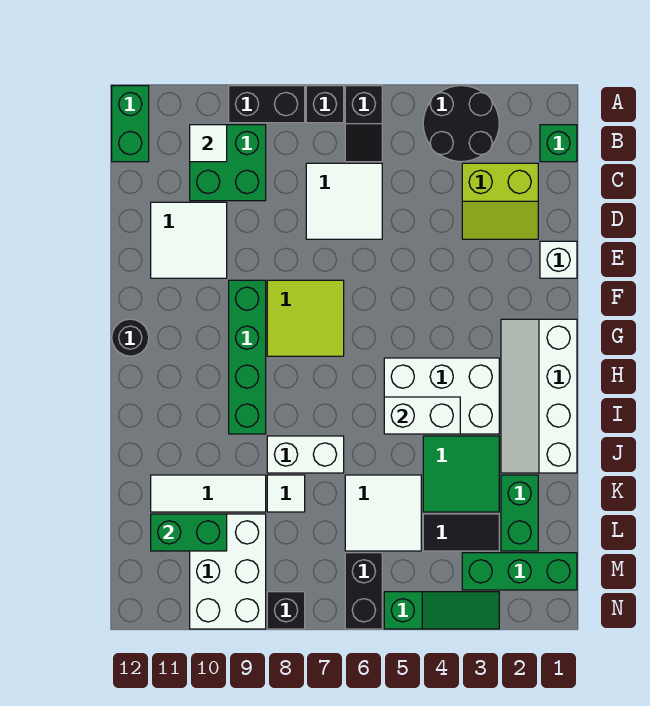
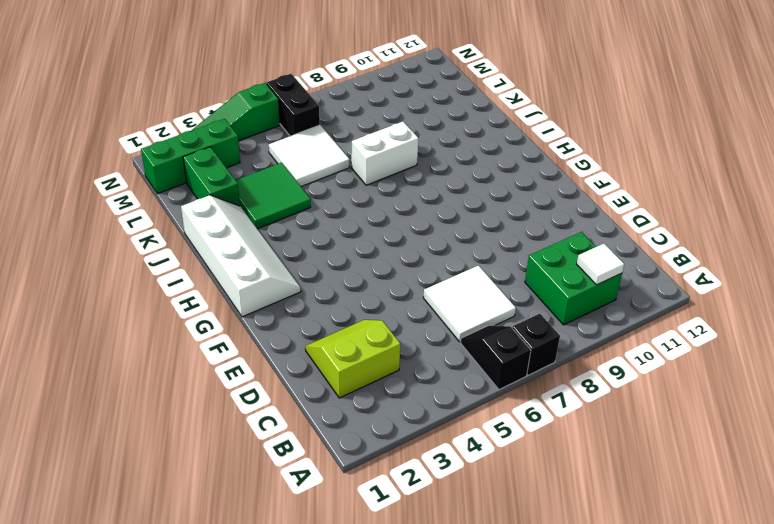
none -> black round brick A3:B4 level 1
none -> black brick A8:A9 level 1
none -> green brick A12:B12 level 1
none -> green brick B1 level 1

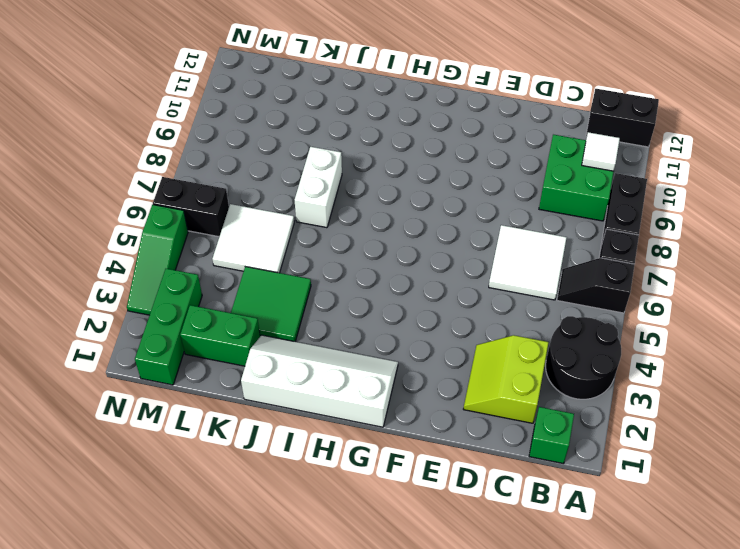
black brick A12:B12 level 1 -> green brick A12:B12 level 1
none -> white tile D10:E11 level 1
none -> white brick E1 level 1
none -> lime tile F7:G8 level 1
none -> green brick F9:I9 level 1

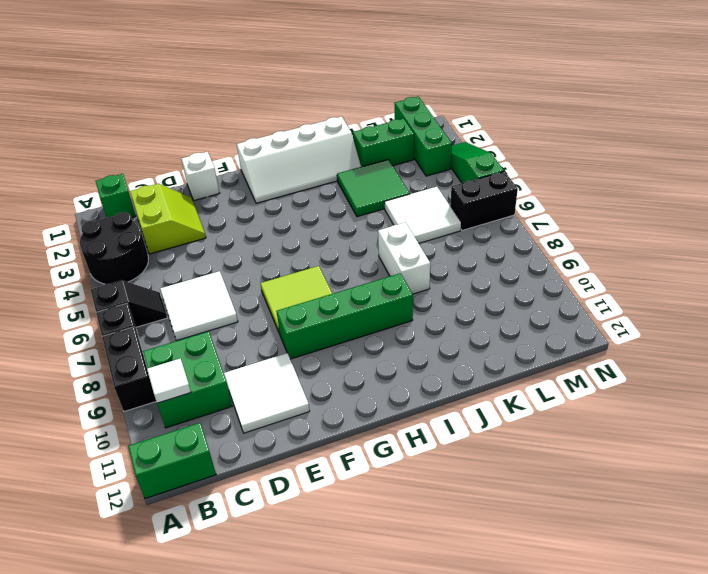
none -> black round brick G12 level 1
none -> white brick H3:I5 level 1
none -> white tile K8 level 1
none -> white tile K9:K11 level 1

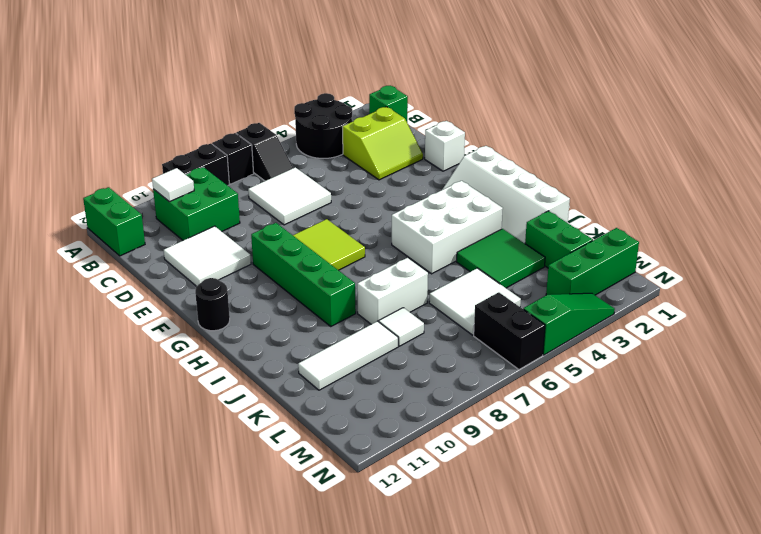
none -> black tile L3:L4 level 1
none -> white brick L9:N10 level 1
none -> black brick N8 level 1
none -> white brick I4:I5 level 2

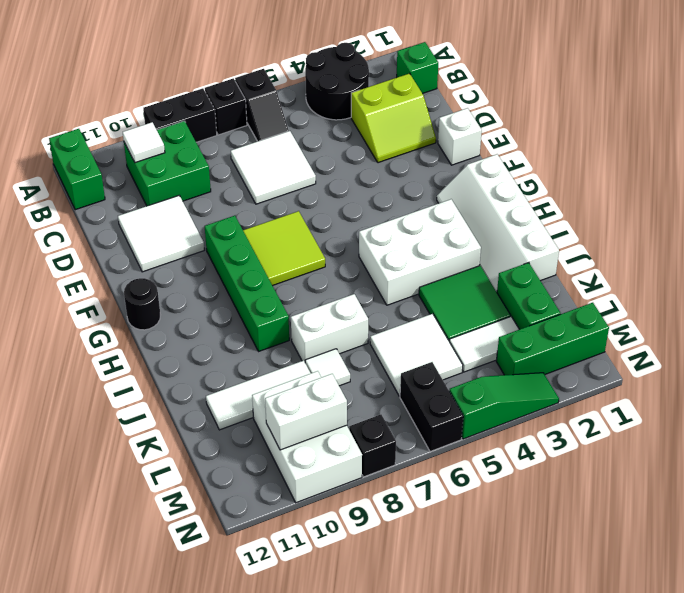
white tile L3:L4 level 1 -> black tile L3:L4 level 1
white brick M9:M10 level 2 -> white brick I4:I5 level 2
none -> green brick L10:L11 level 2

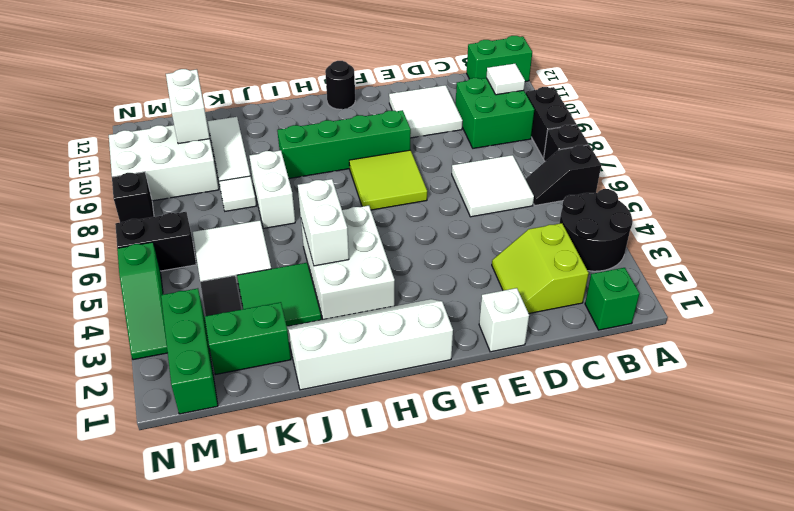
white brick L10:L11 level 2 -> green brick L10:L11 level 2

